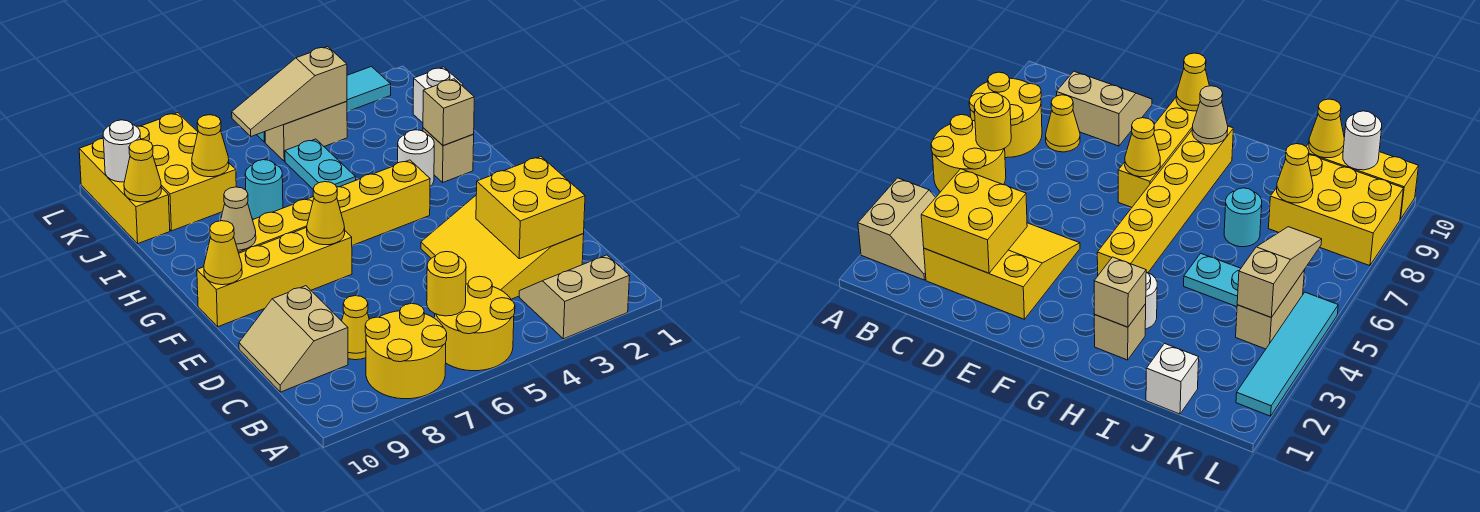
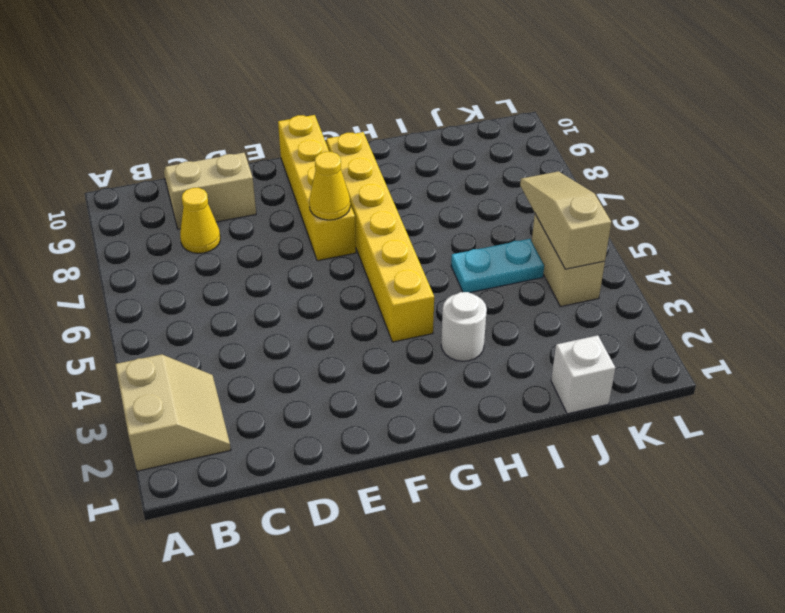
none -> yellow round brick A5:B6 level 1
none -> yellow round brick A7:B8 level 1
none -> yellow slope C2:E4 level 1 top 2

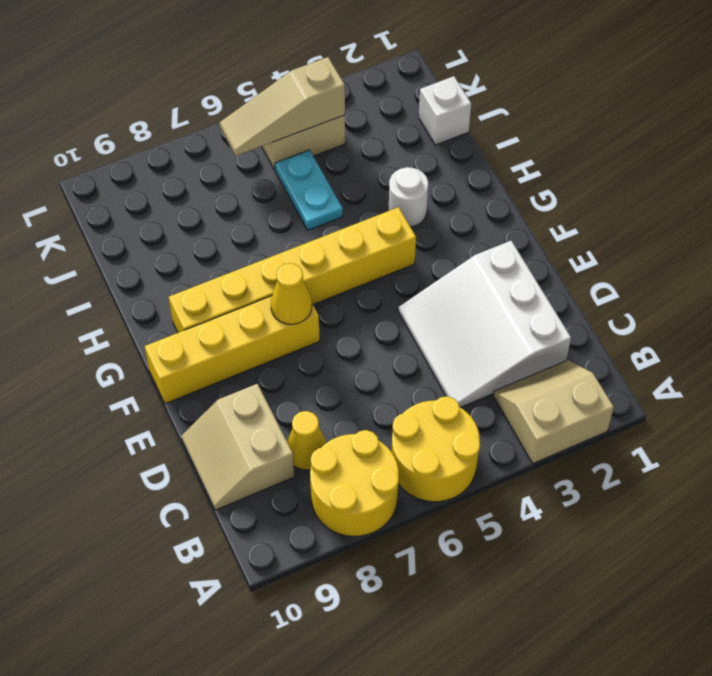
white slope C2:E4 level 1 top 2 -> yellow slope C2:E4 level 1 top 2
none -> tan brick H2 level 1
none -> cyan round brick I7 level 1
none -> yellow brick J8:L9 level 1

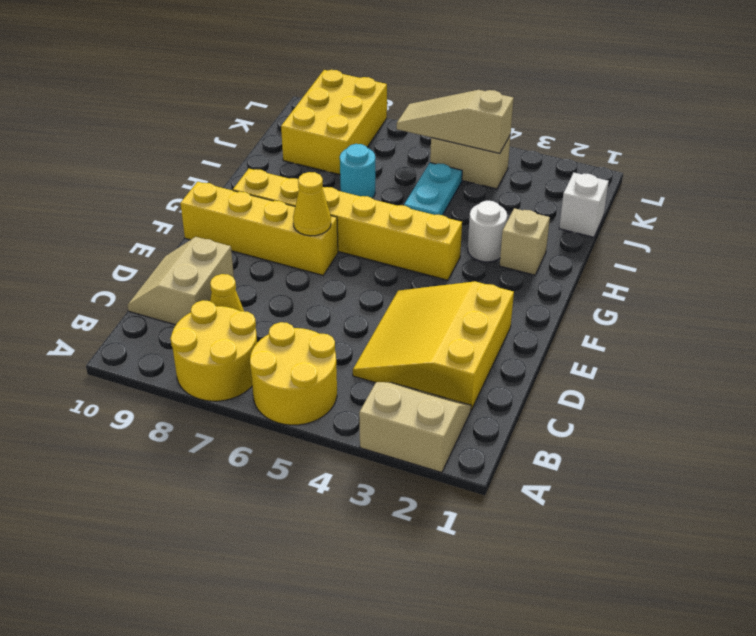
none -> yellow brick J10:L10 level 1
none -> cyan tile L2:L5 level 1
none -> yellow round brick B6 level 2

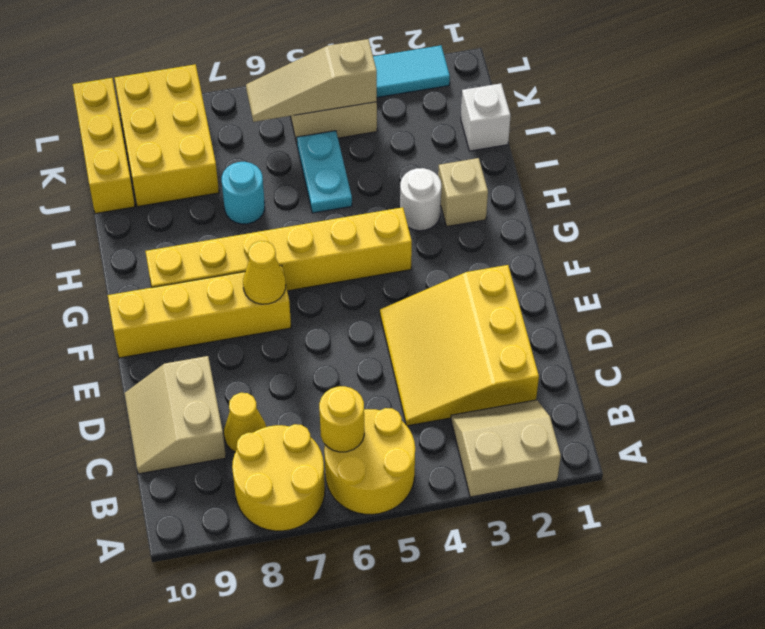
none -> yellow brick C2:D3 level 2
none -> yellow cone F10 level 2
none -> tan cone G9 level 2

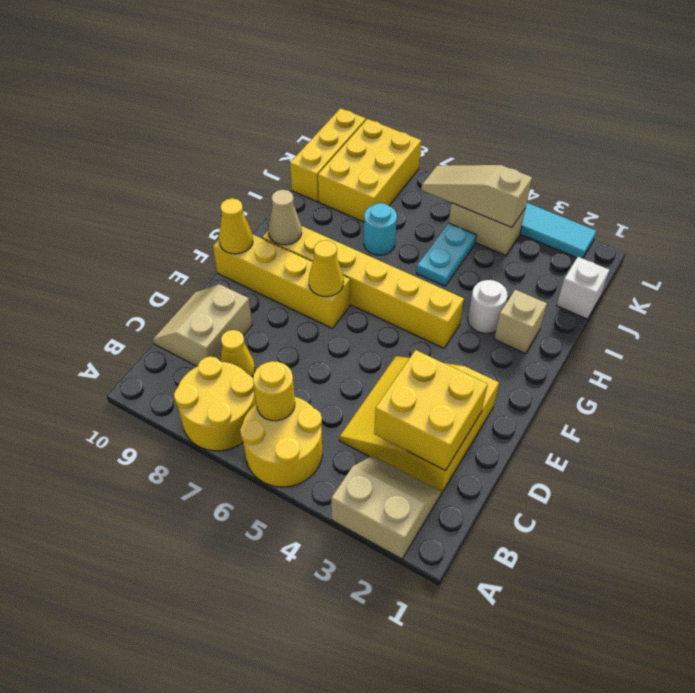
none -> tan brick H2 level 2
none -> yellow cone J8 level 2
none -> yellow cone J10 level 2

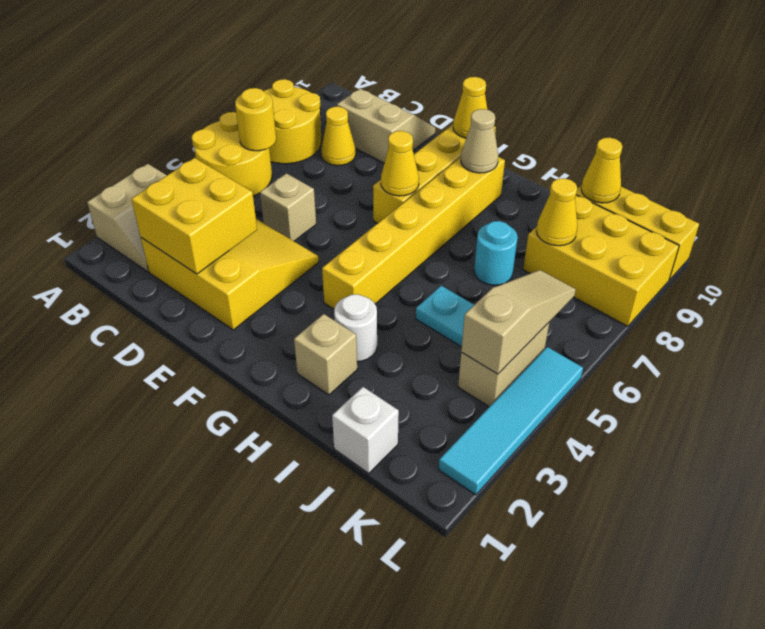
tan brick D5 level 1 -> tan brick H2 level 2
none -> white round brick K10 level 2

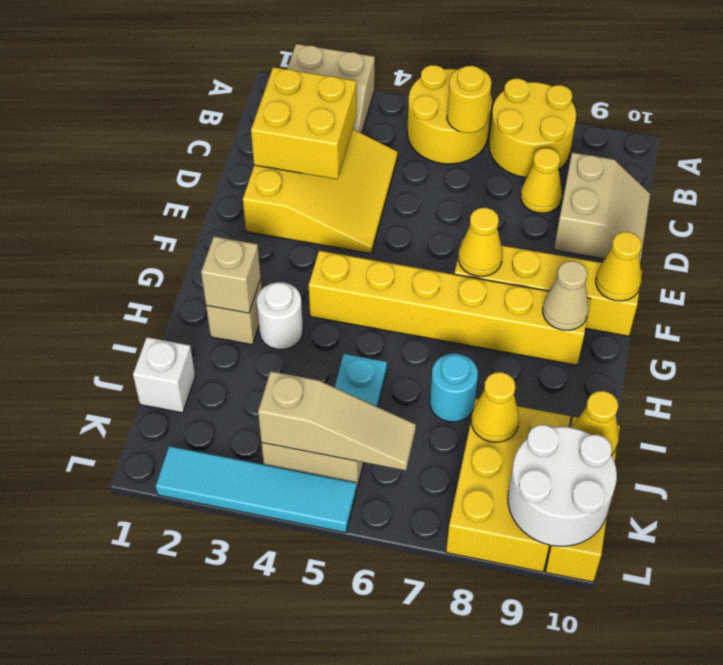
white round brick K9:L10 level 2 -> white round brick K10 level 2

